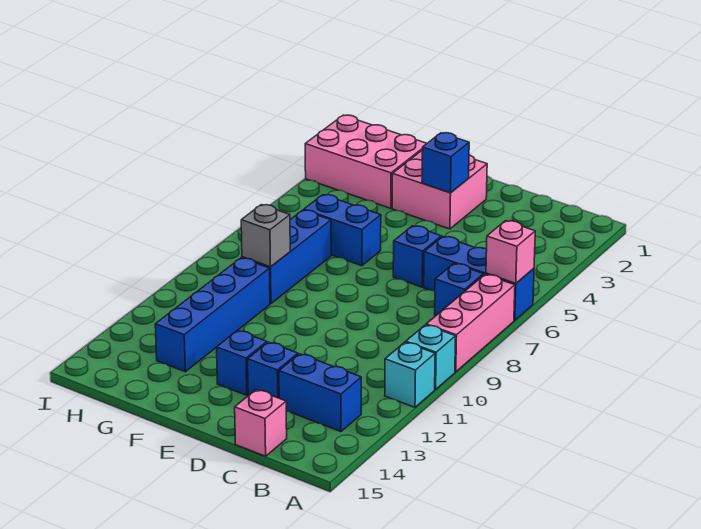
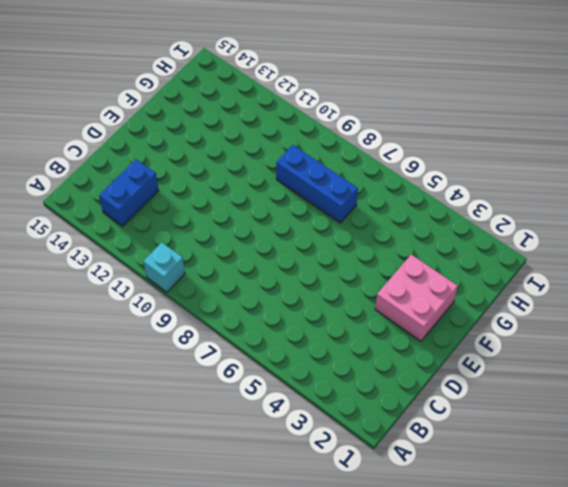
none -> blue brick A6:C6 level 1
none -> pink brick A7:A9 level 1
none -> cyan brick A11 level 1

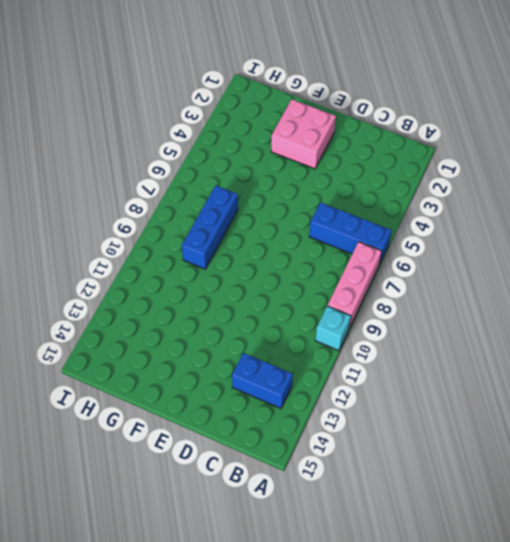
none -> cyan brick A11 level 1
none -> blue brick B7 level 1
none -> pink brick C15 level 1

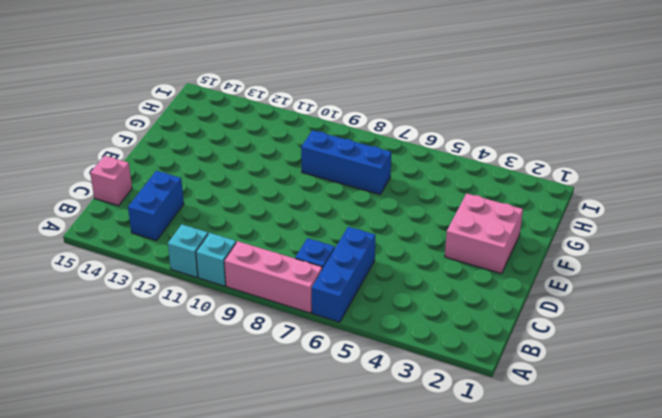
none -> blue brick D6 level 1
none -> blue brick D13 level 1
none -> blue brick E13 level 1

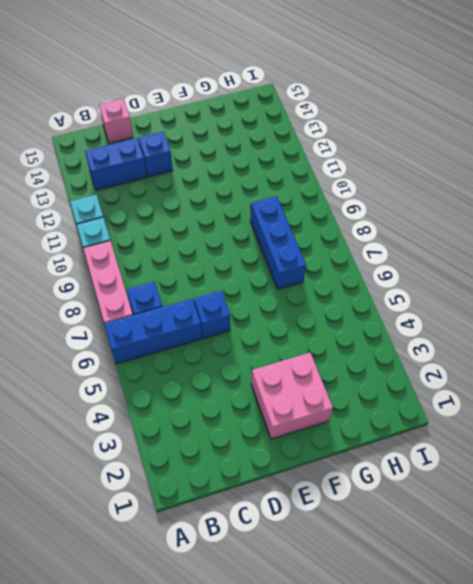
none -> blue brick E13 level 1
none -> blue brick F6:G6 level 1
none -> pink brick G2:I3 level 1

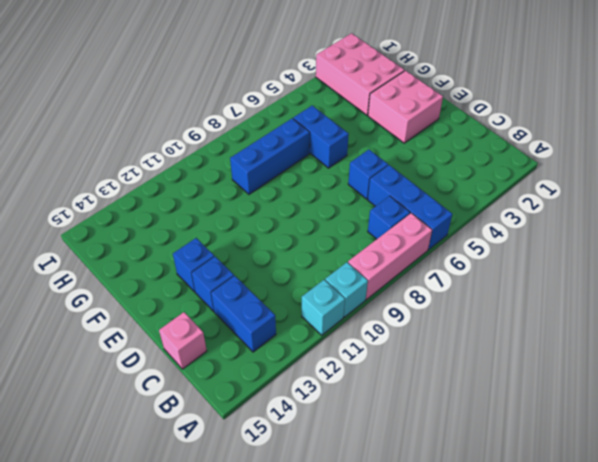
none -> blue brick G10:G13 level 1
none -> pink brick A6 level 2
none -> blue brick E3 level 2

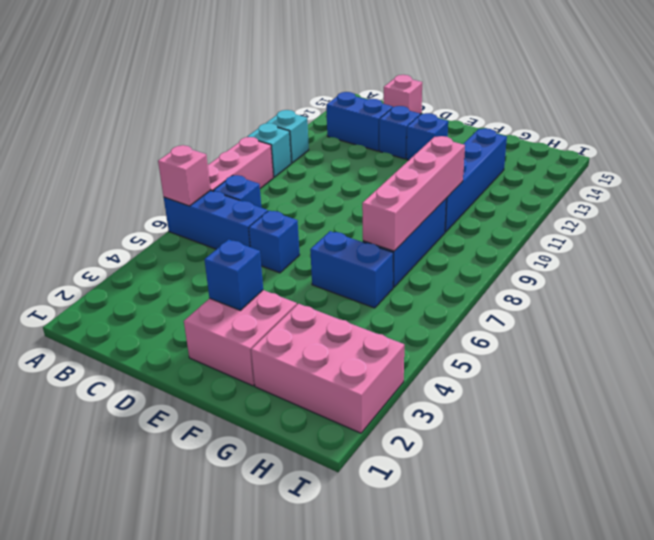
pink brick G7:G10 level 2 -> grey brick G9 level 2

